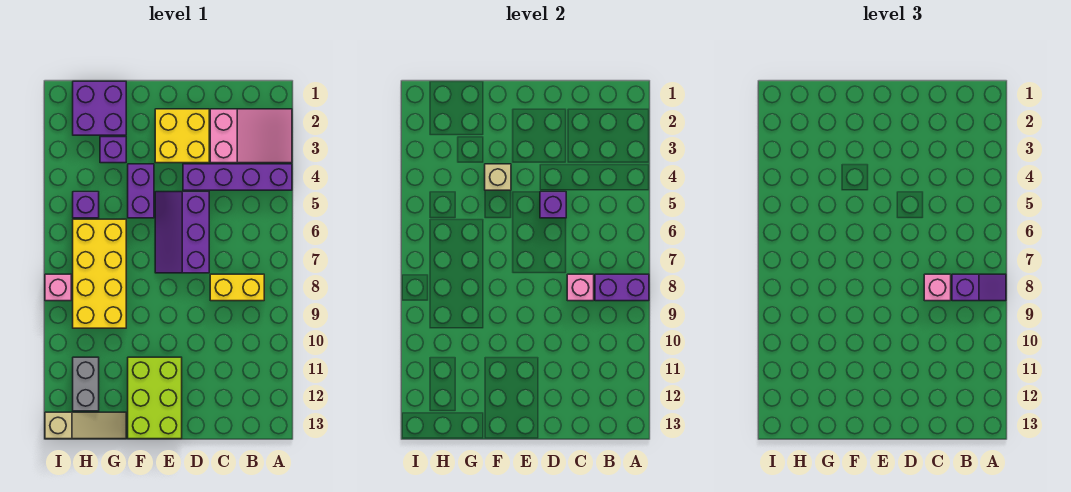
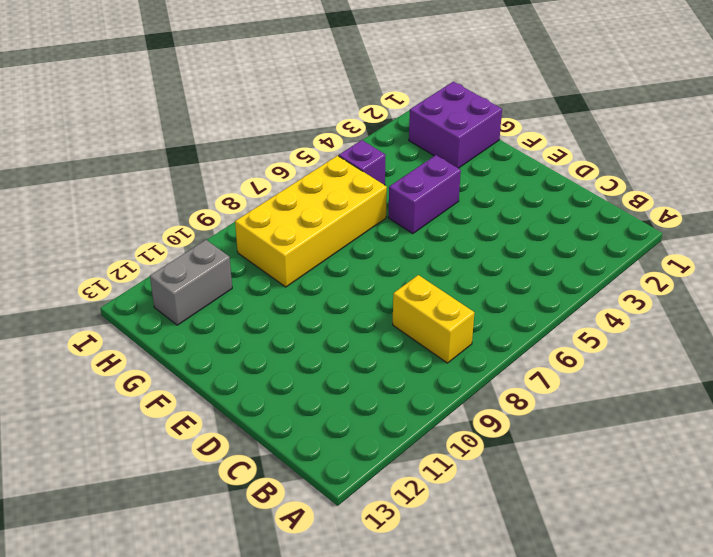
none -> pink slope A2:C3 level 1 top C
none -> purple brick A4:D4 level 1
none -> yellow brick D2:E3 level 1

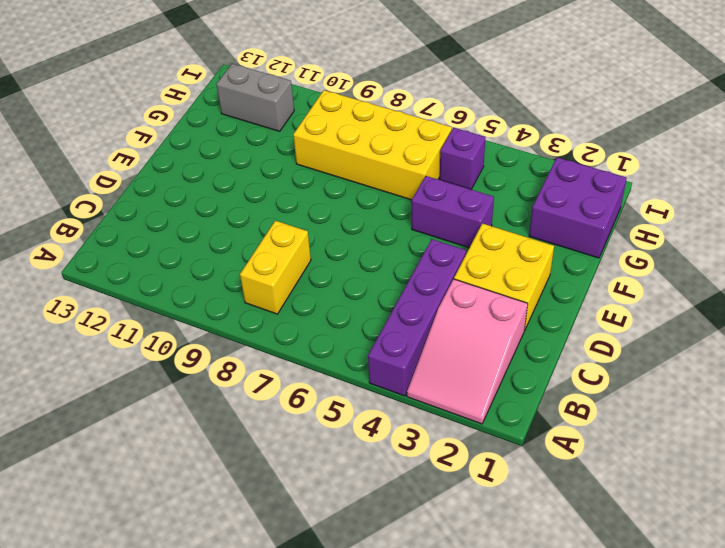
none -> purple slope D5:E7 level 1 top D
none -> lime brick E11:F13 level 1
none -> purple brick G3 level 1

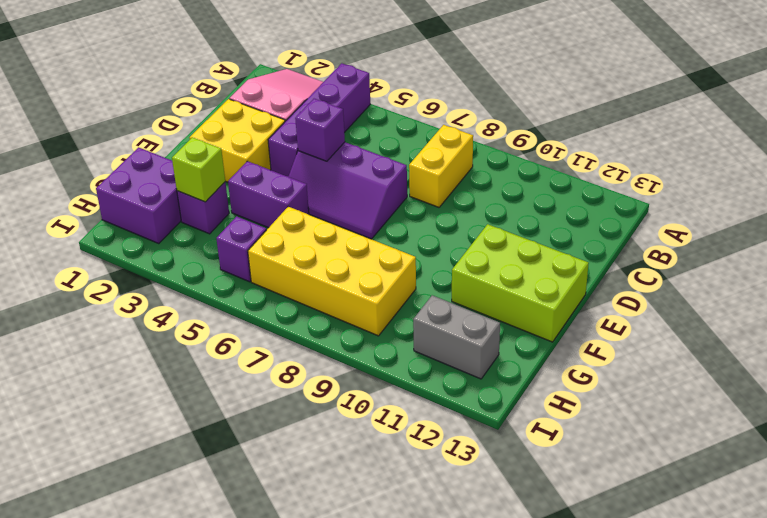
lime brick G3 level 2 -> none
none -> tan slope G13:I13 level 1 top I
none -> pink brick I8 level 1
none -> purple brick A8:B8 level 2

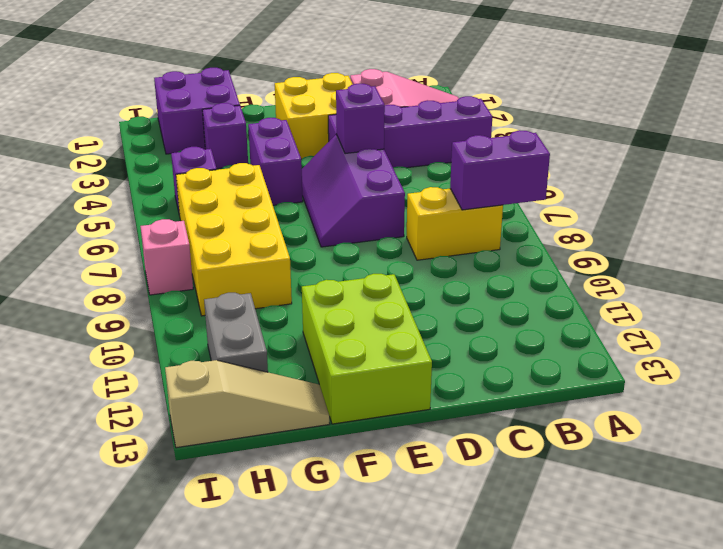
none -> pink brick C8 level 2
none -> tan brick F4 level 2
none -> purple slope A8:B8 level 3 top B

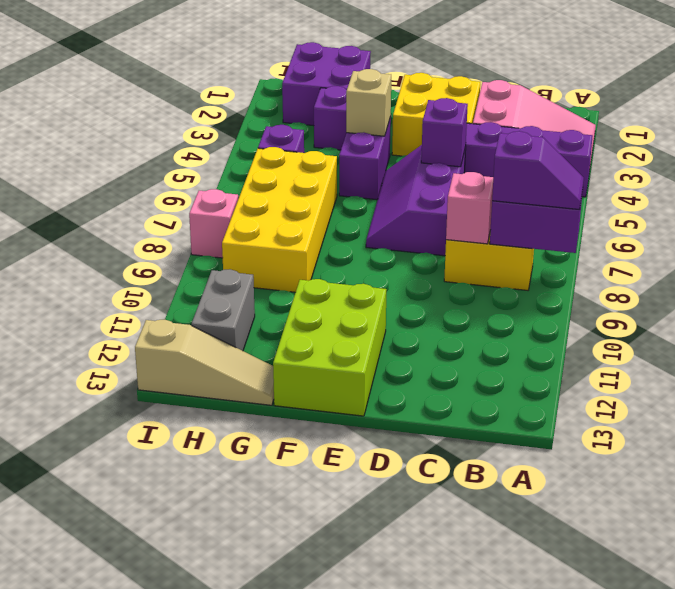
none -> pink brick C8 level 3

